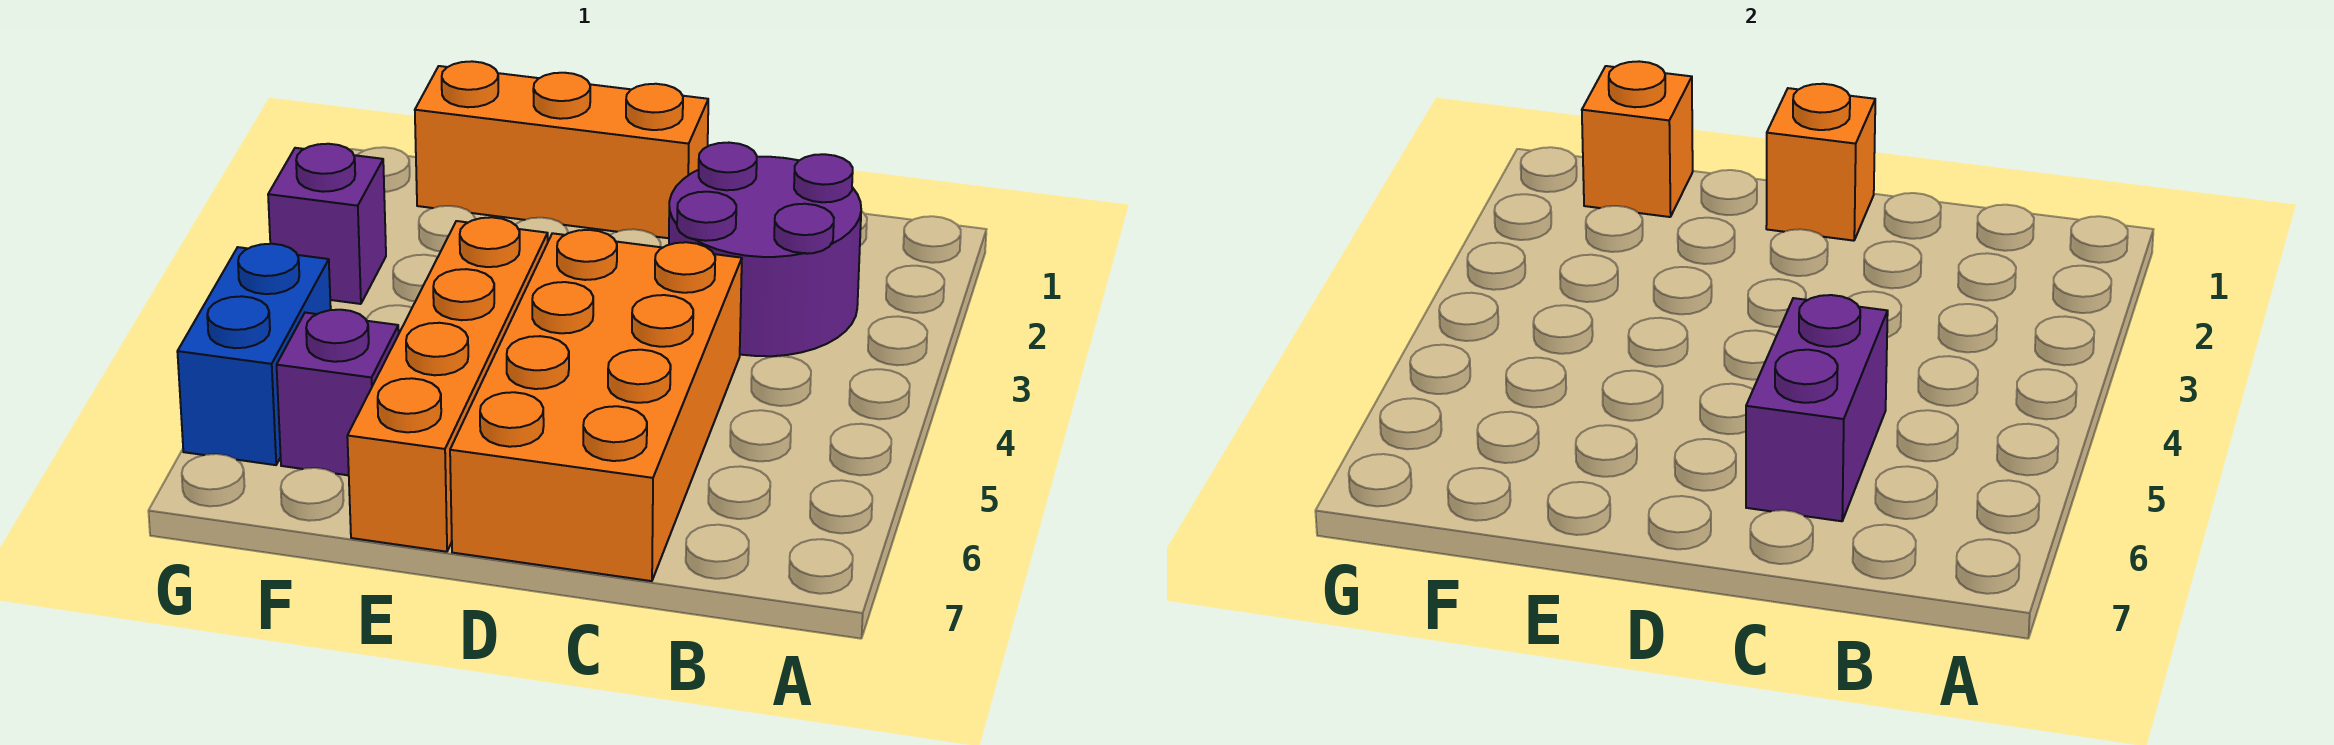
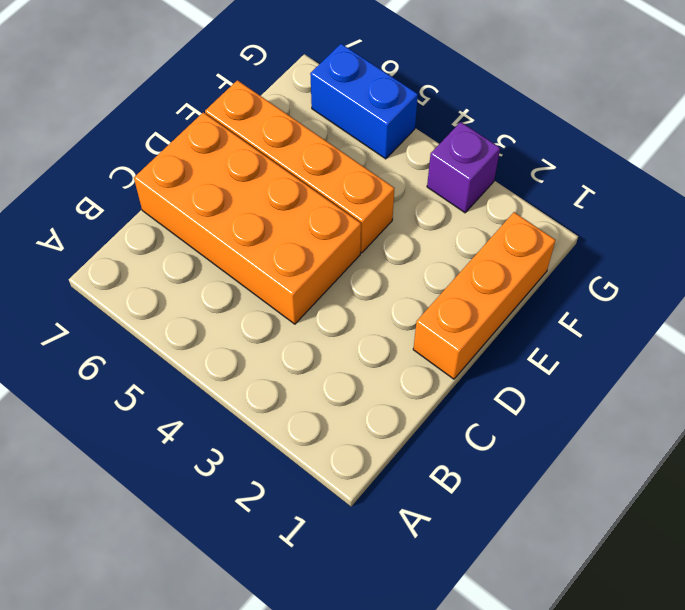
none -> purple round brick B2:C3 level 1
none -> purple brick F6 level 1

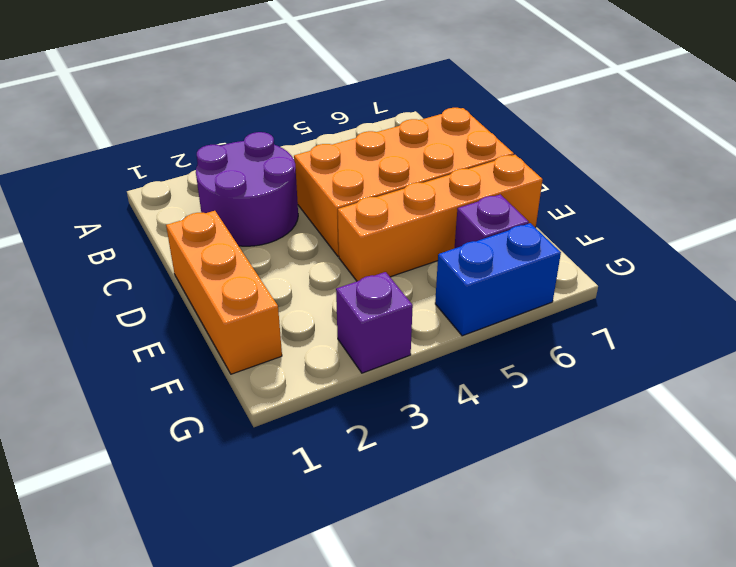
none -> purple brick C5:C6 level 2
none -> orange brick D1 level 2

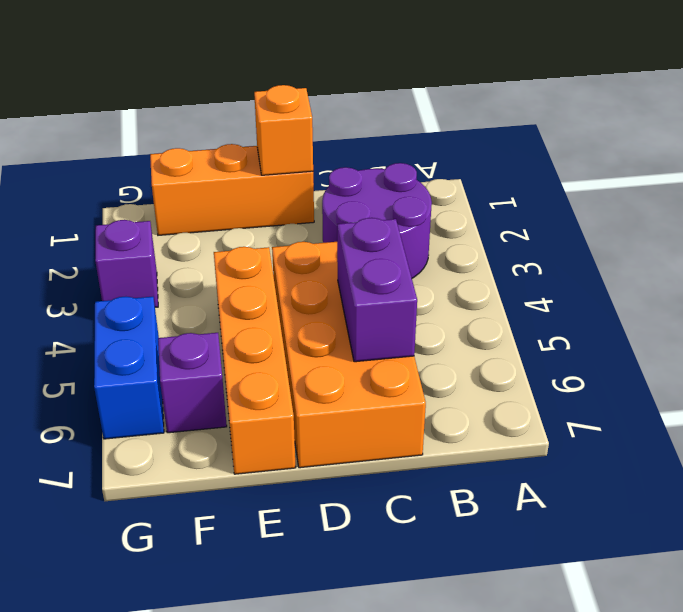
none -> orange brick F1 level 2

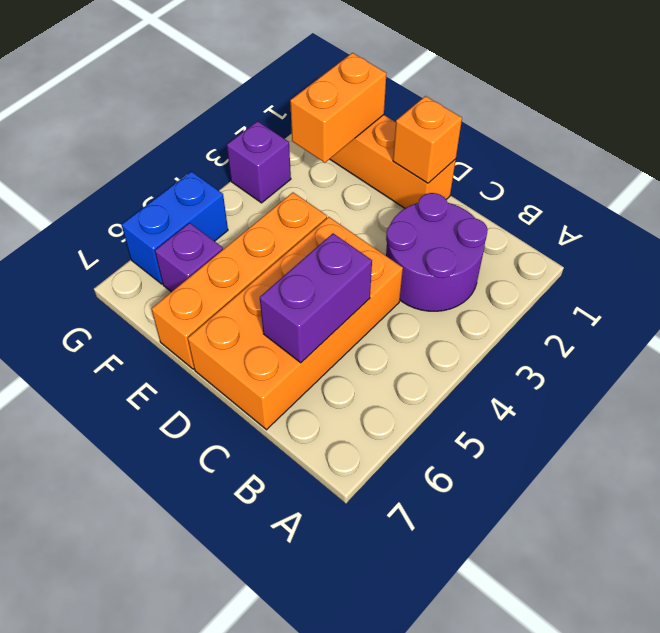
orange brick F1:F2 level 2 -> orange brick F1 level 2

